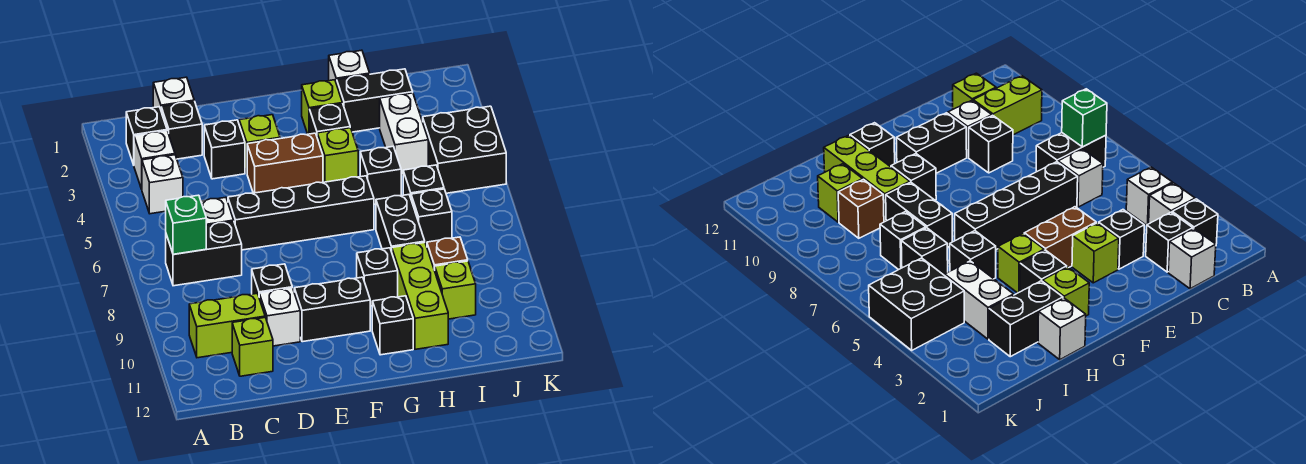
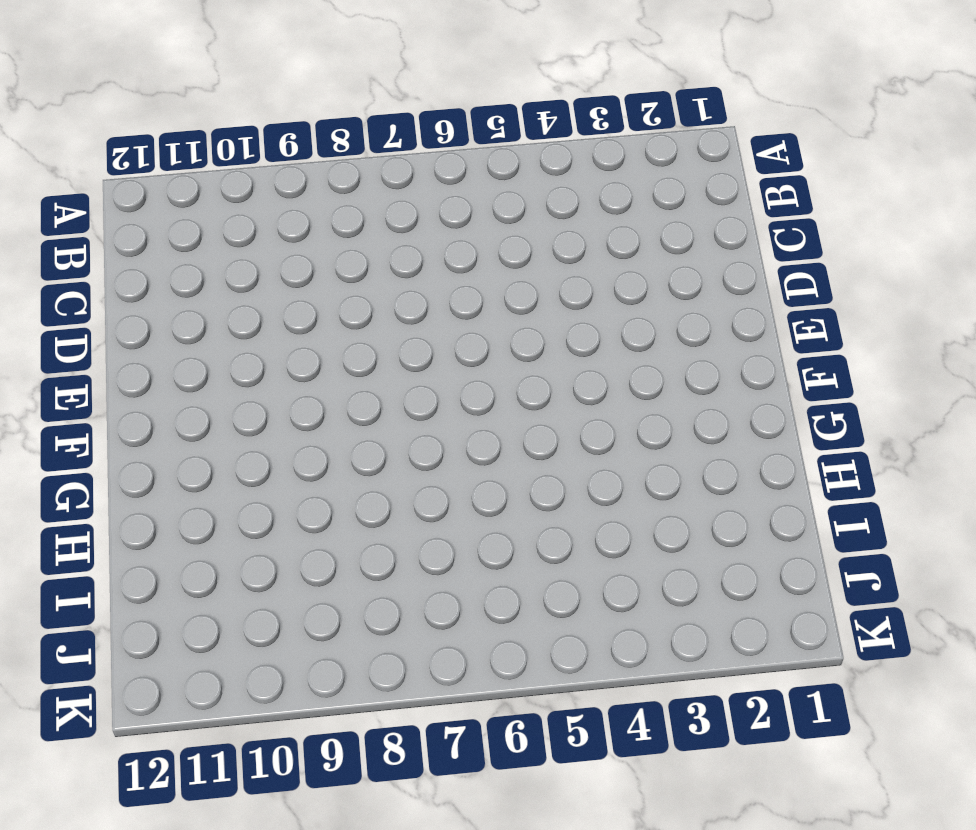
none -> black brick B2 level 1
none -> white brick B3 level 1
none -> white brick B4 level 1
none -> black brick B7:C7 level 1

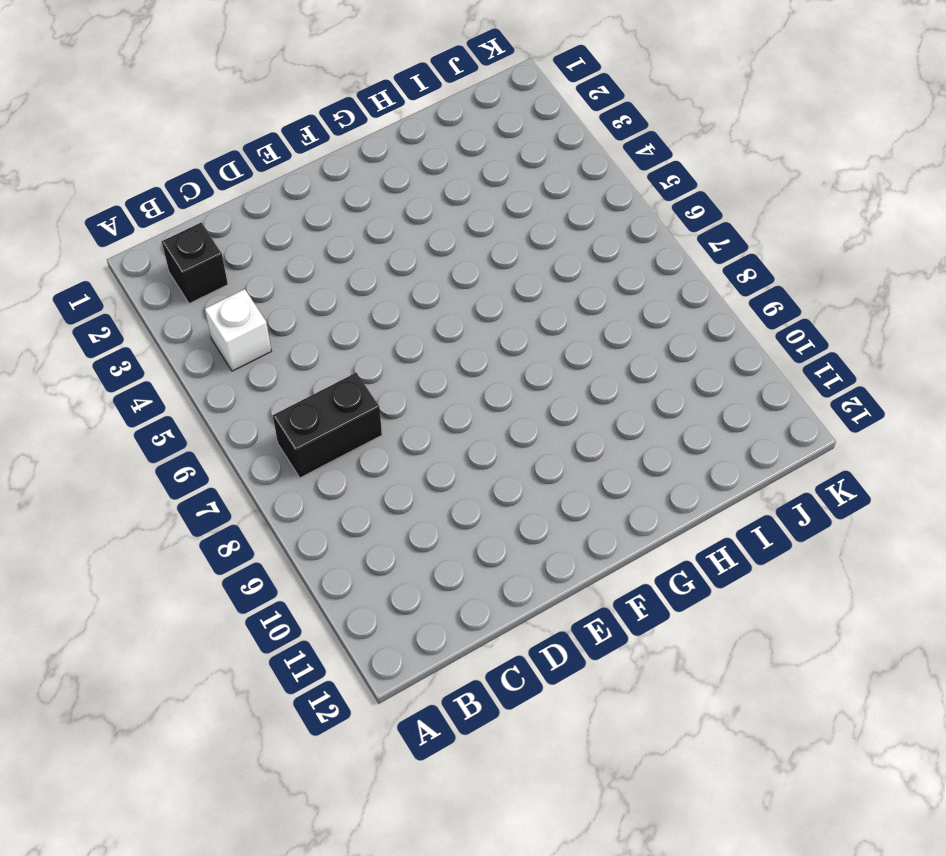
none -> white brick B3 level 1
none -> lime brick B10:C10 level 1
none -> white brick C1 level 1
none -> black brick C2 level 1

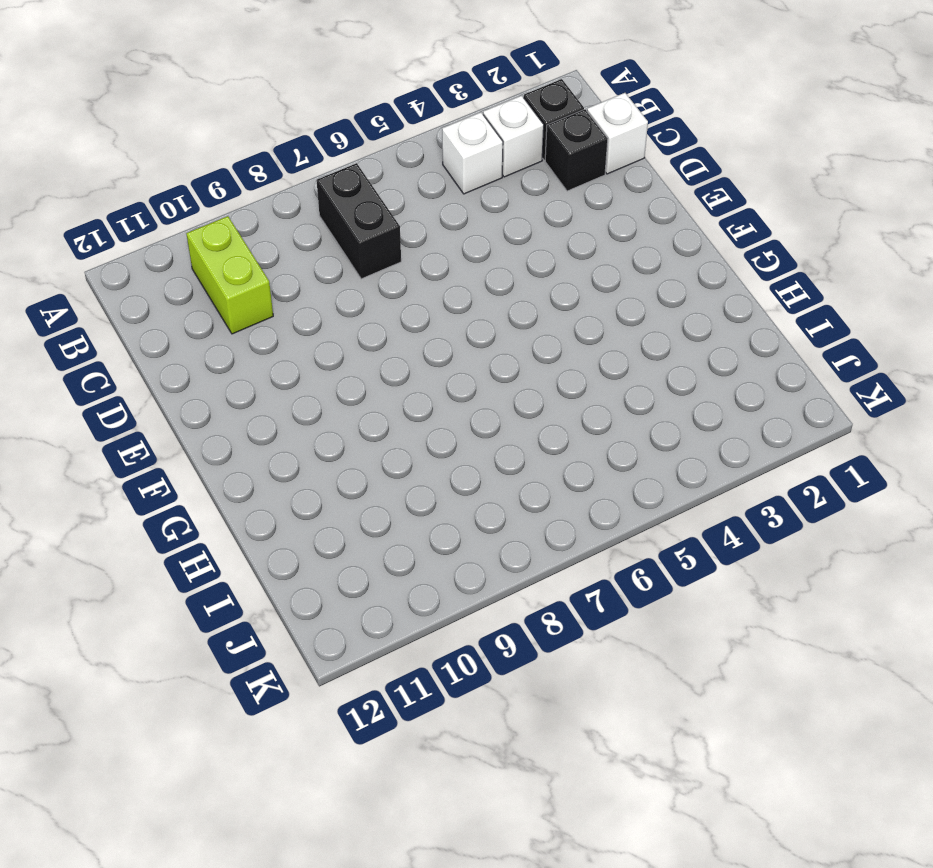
none -> white brick C6 level 1
none -> lime brick C11 level 1
none -> black brick D3 level 1
none -> black brick D6:G6 level 1

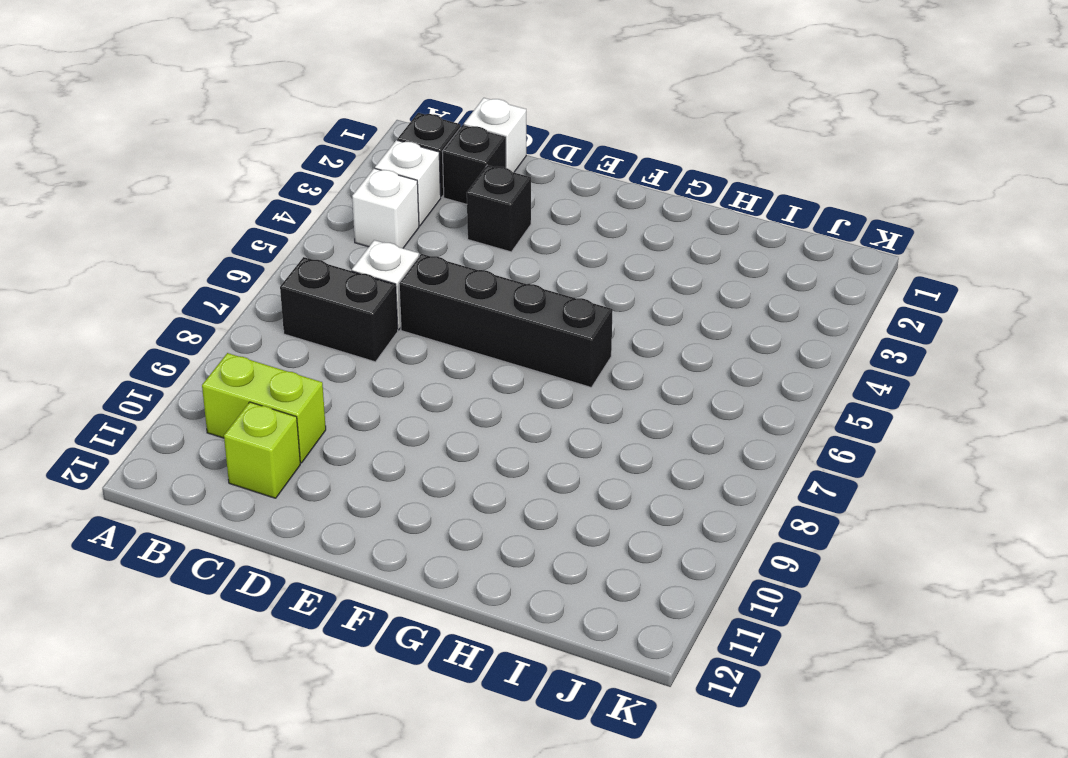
none -> black brick D9 level 1
none -> white brick D10 level 1
none -> lime brick E3 level 1
none -> brown brick E4:F4 level 1

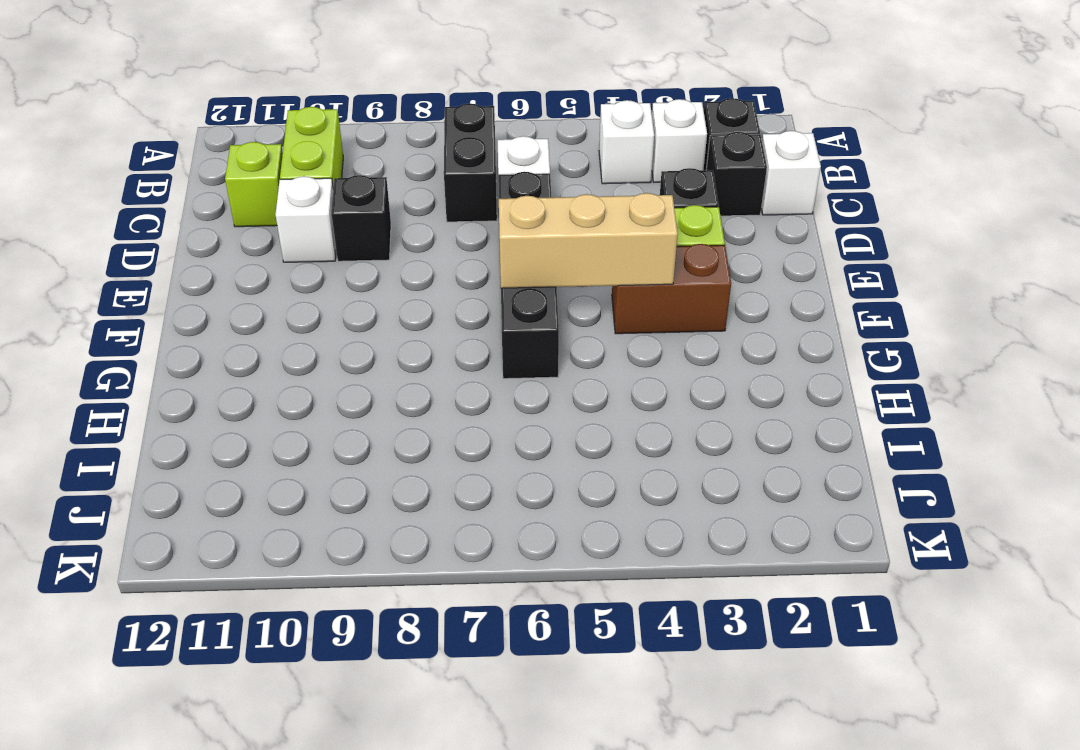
brown brick F3:F4 level 1 -> brown brick E4:F4 level 1
tan brick F4:F6 level 2 -> none
none -> black brick E10:F10 level 1
none -> lime brick G2 level 1
none -> black brick G3 level 1
none -> lime brick G4 level 1

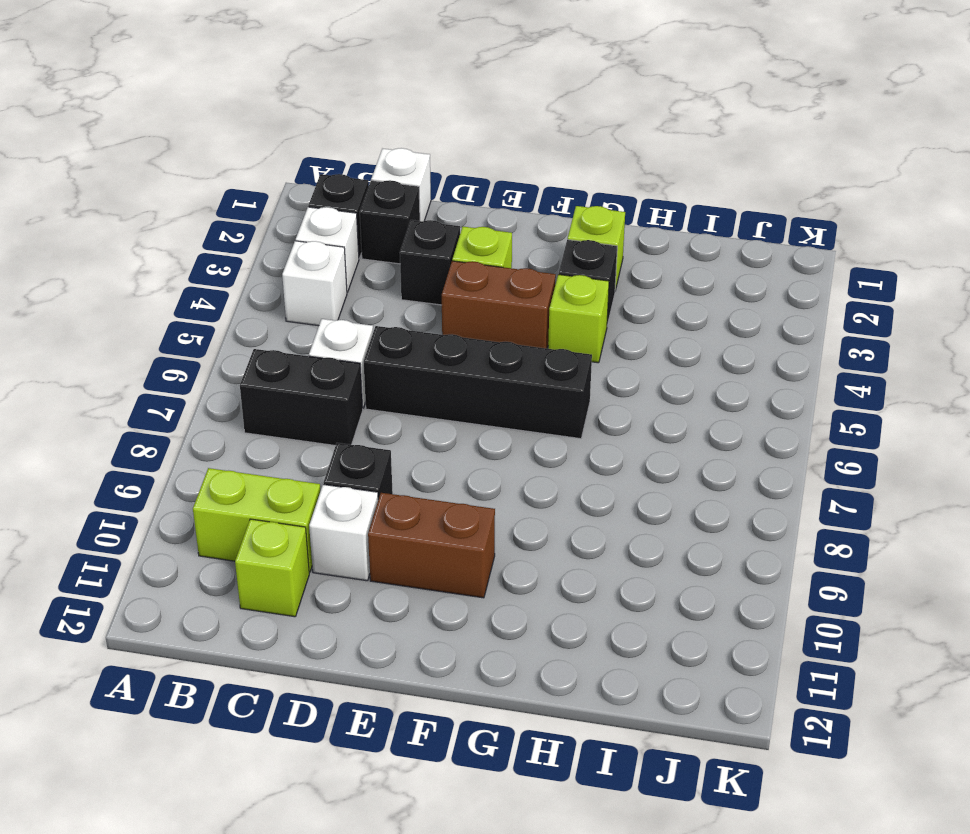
brown brick E10:F10 level 1 -> black brick E10:F10 level 1
none -> black brick G9 level 1
none -> black brick G11 level 1
none -> white brick H1 level 1
none -> black brick H2:I2 level 1

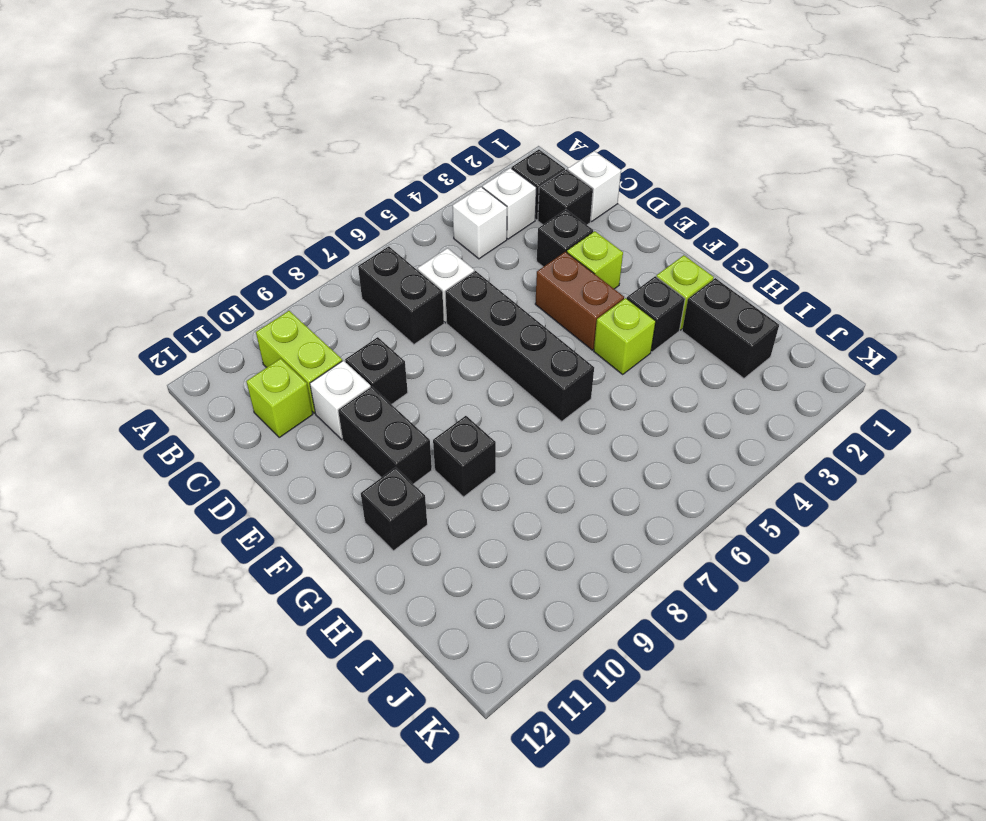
none -> white brick H1 level 1
none -> black brick H5 level 1
none -> black brick H7:H8 level 1
none -> lime brick H9:H11 level 1

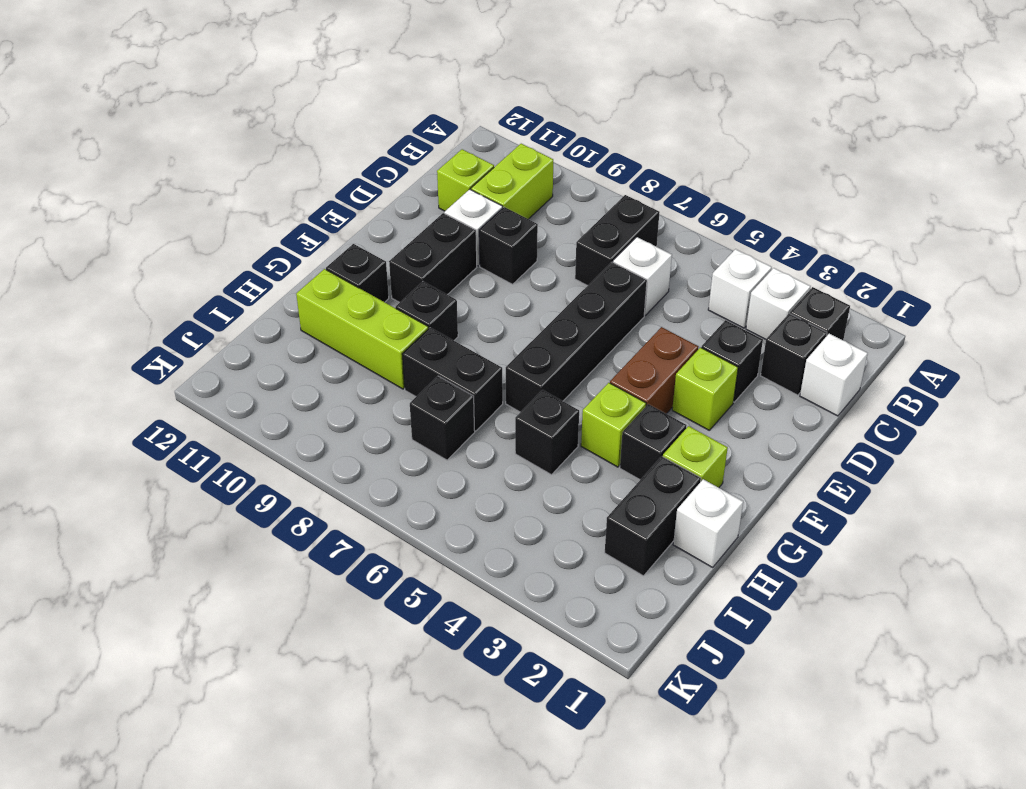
none -> white brick I3:I4 level 1
none -> black brick I6 level 1
none -> brown brick I9 level 1
none -> lime brick I10 level 1

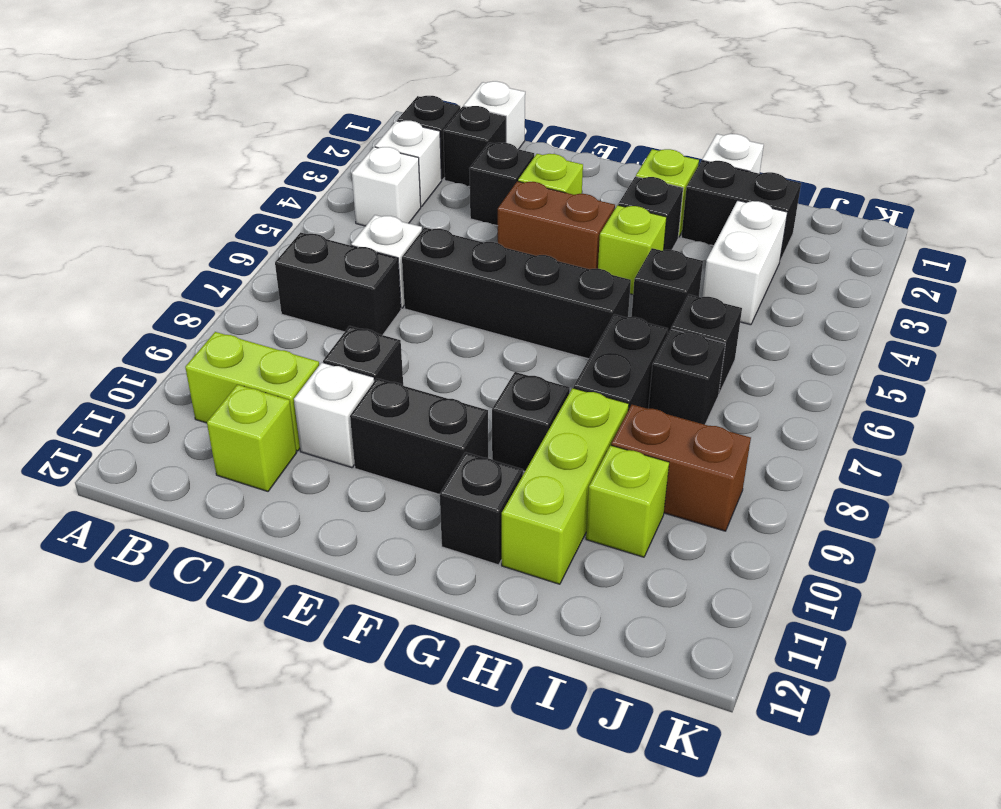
brown brick I9:J9 level 1 -> brown brick I9 level 1
none -> black brick J4:K5 level 1
none -> green brick B7 level 2

